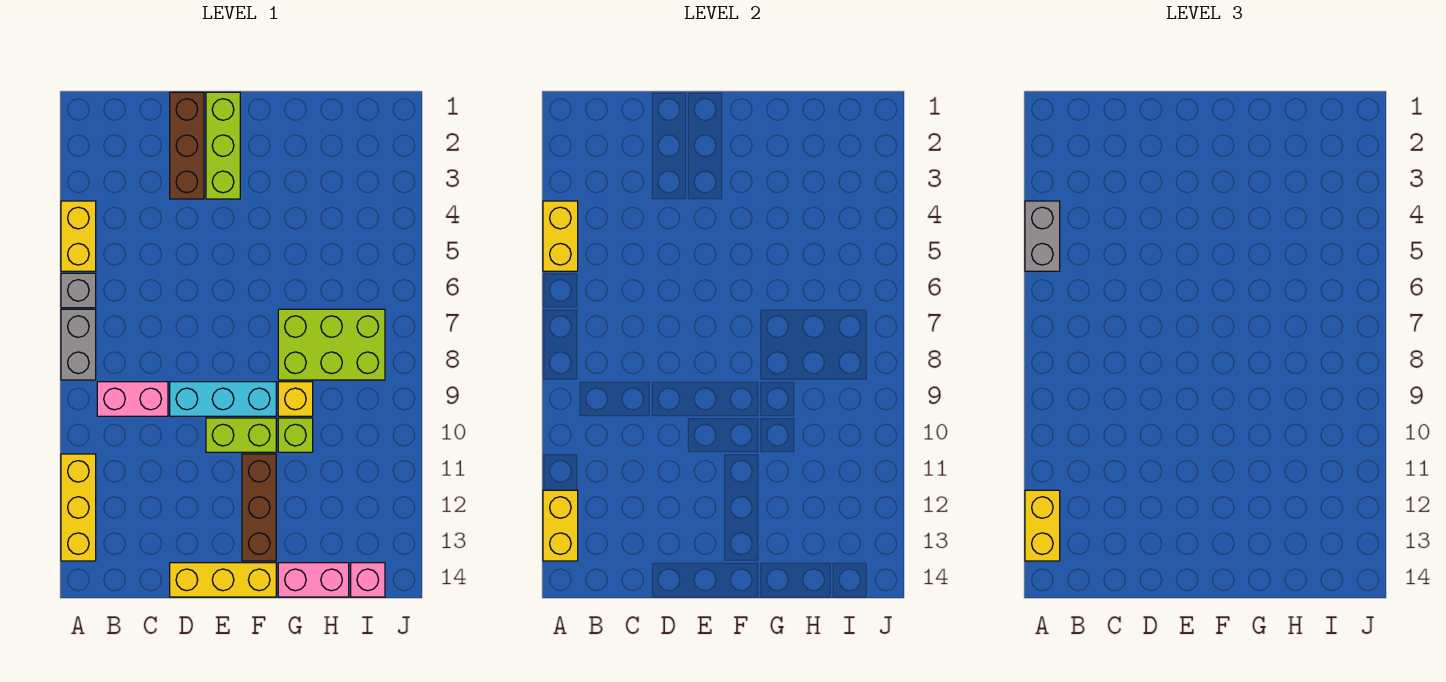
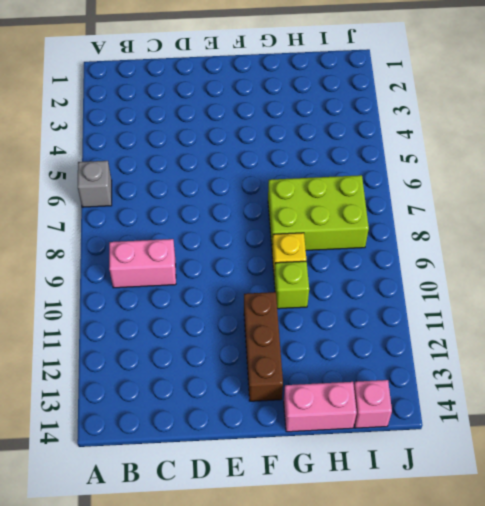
none -> yellow brick A4:A5 level 1
none -> grey brick A7:A8 level 1
none -> yellow brick A11:A13 level 1

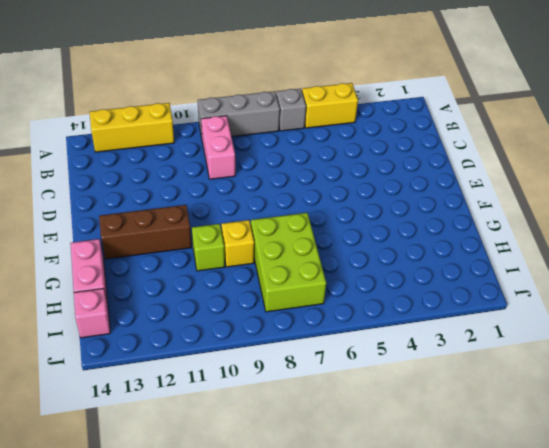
grey brick A7:A9 level 1 -> grey brick A7:A8 level 1
none -> brown brick D1:D3 level 1
none -> cyan brick D9:F9 level 1
none -> yellow brick D14:F14 level 1

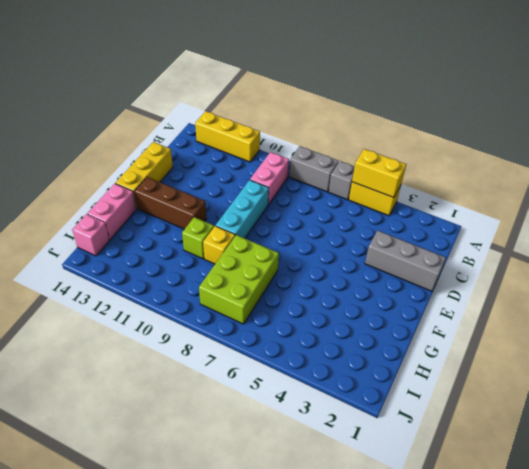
grey brick D1:D3 level 1 -> brown brick D1:D3 level 1
none -> lime brick E1:E3 level 1
none -> lime brick E10:F10 level 1
none -> yellow brick A12:A13 level 2

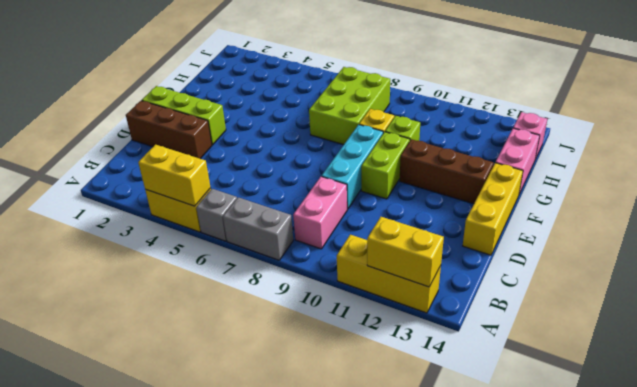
none -> grey brick A4:A5 level 3
none -> yellow brick A12:A13 level 3

